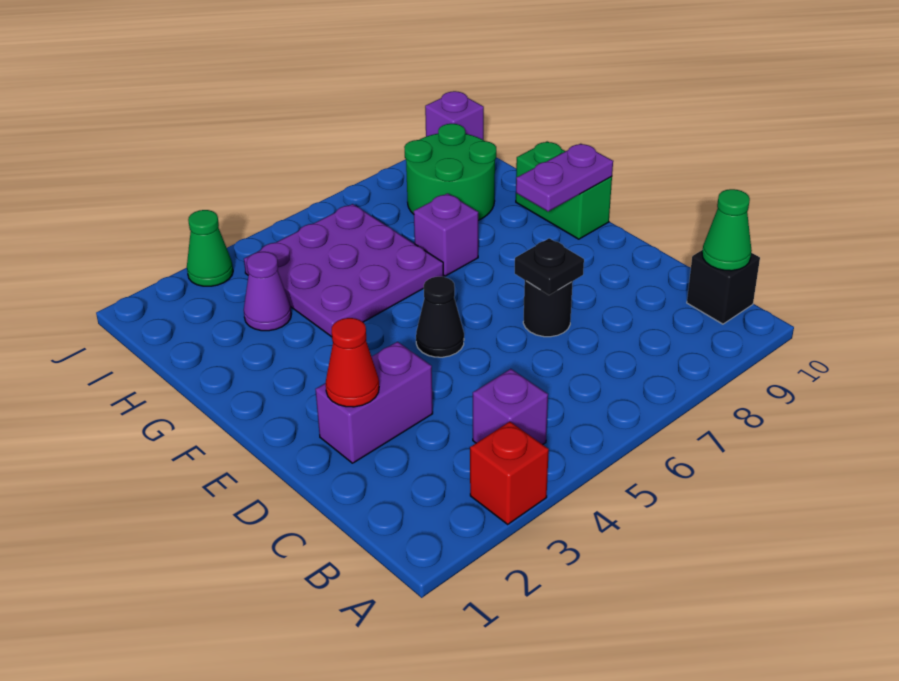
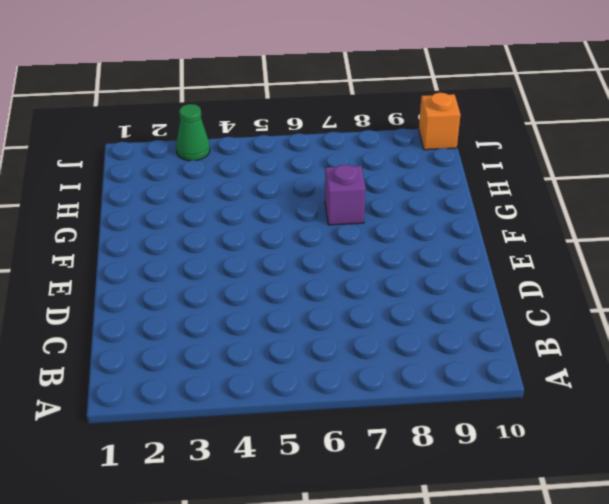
orange brick J10 level 1 -> purple brick J10 level 1
none -> red brick A3 level 1
none -> purple brick B4 level 1
none -> black brick B10 level 1

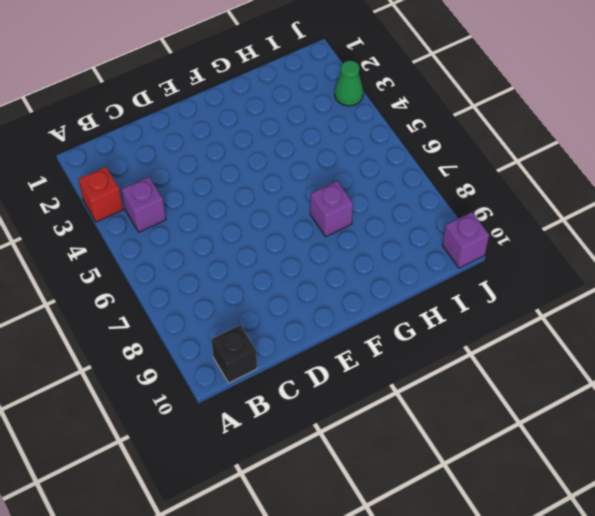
none -> purple brick D2:D3 level 1
none -> black round brick D7 level 1
none -> black cone E5 level 1

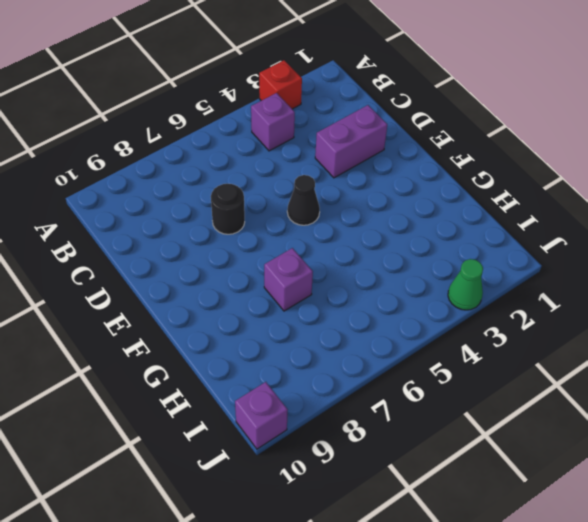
none -> black brick B10 level 1
none -> green brick F10:G10 level 1
none -> purple plate G4:I6 level 1

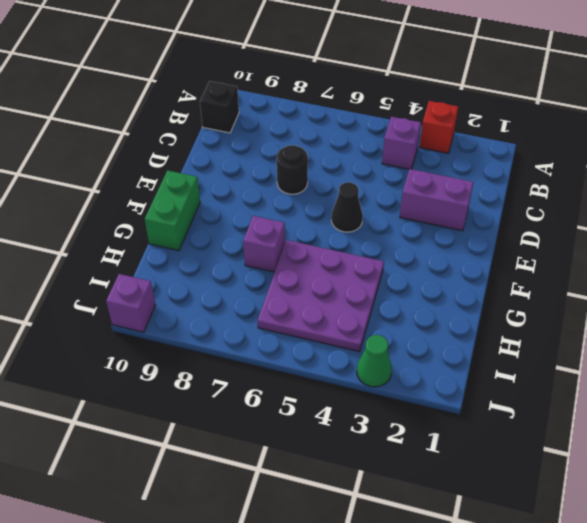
none -> purple cone H3 level 1
none -> green round brick H8:I9 level 1
none -> green cone B10 level 2

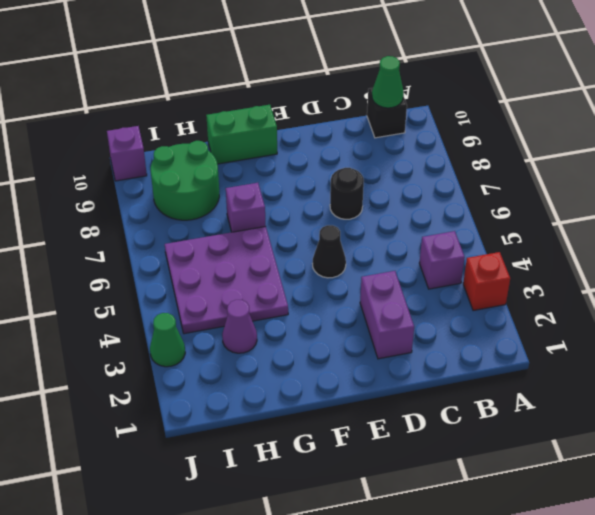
none -> red cone D2 level 2
none -> black plate D7 level 2
none -> purple plate F9:F10 level 2

